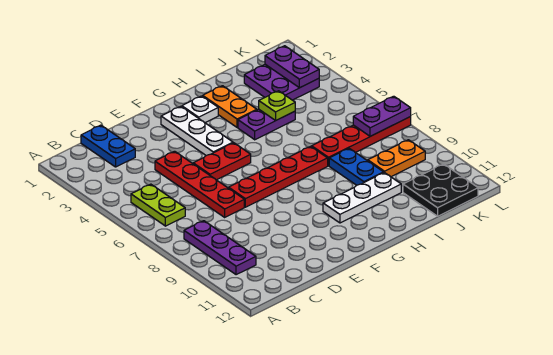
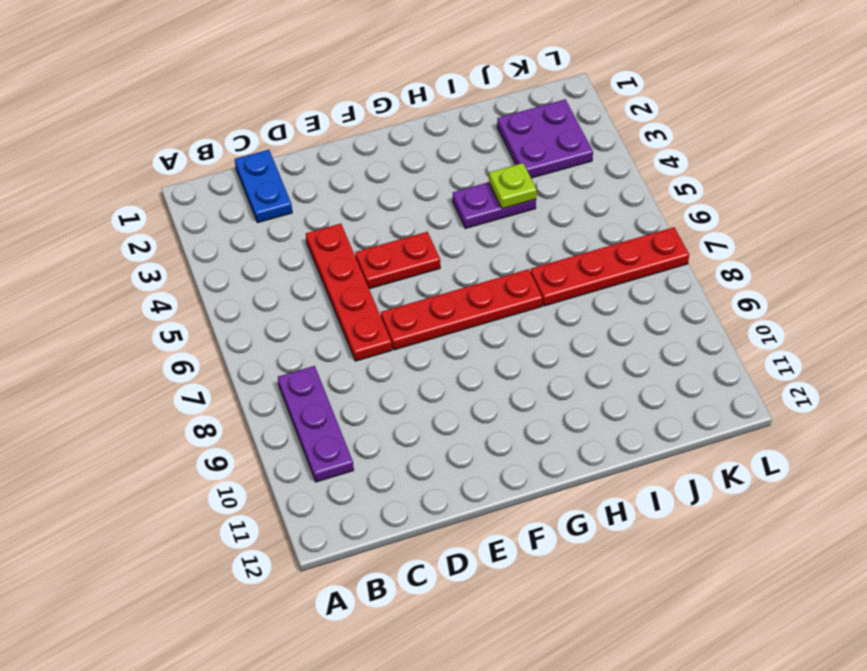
none -> lime plate B5:B6 level 1
none -> white plate F2:F4 level 1
none -> white plate G2 level 1

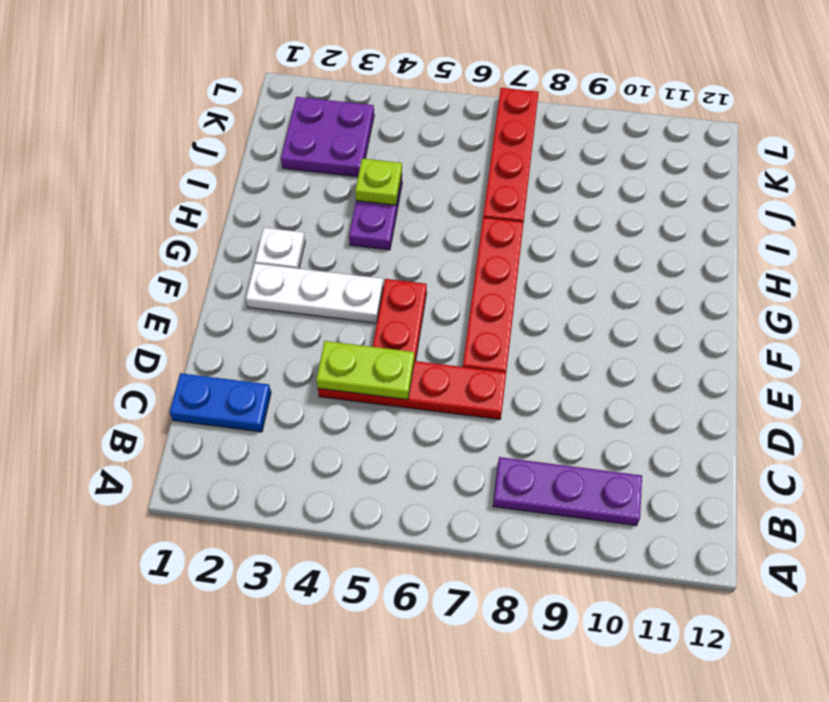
lime plate D4:D5 level 2 -> lime plate B5:B6 level 1
none -> white plate G10:I10 level 1
none -> orange plate H2:H3 level 1
none -> blue plate I8:I9 level 1

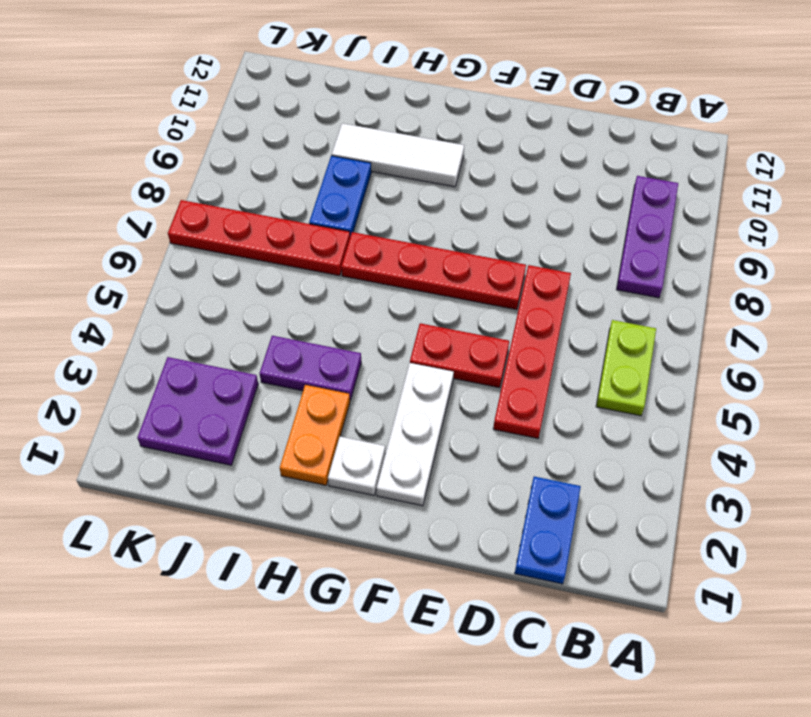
white tile G10:I10 level 1 -> white plate G10:I10 level 1
none -> orange plate J9:K9 level 1
none -> black plate J11:K12 level 1
none -> lime plate I4 level 2

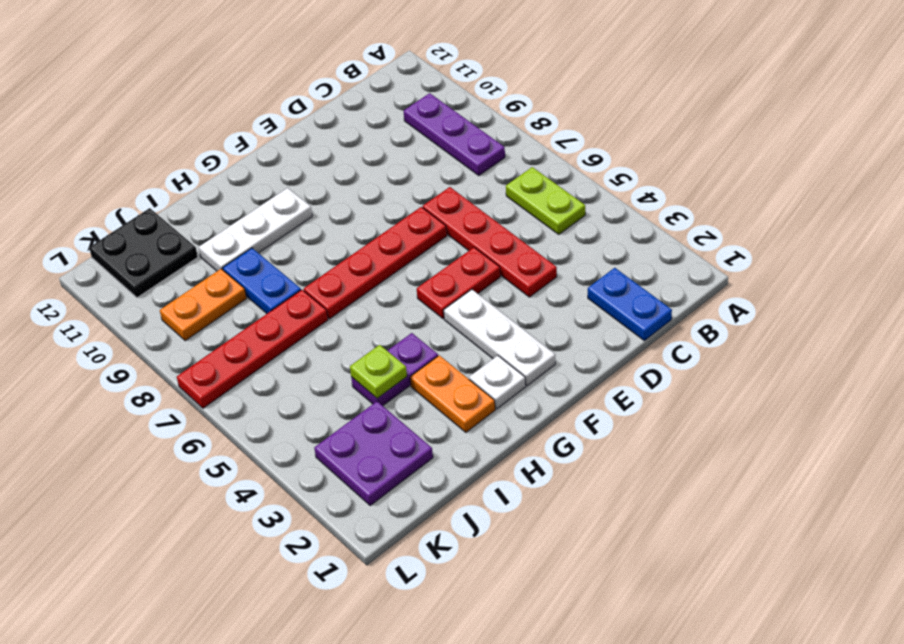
none -> purple plate K2:K3 level 2
none -> purple plate K7:L7 level 2

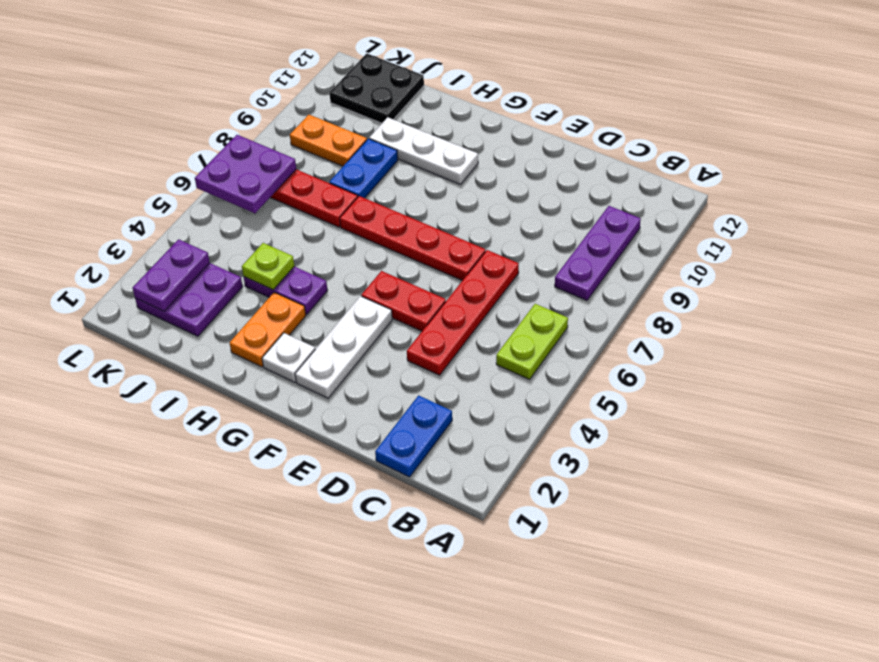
purple plate K6:L7 level 2 -> purple plate K7:L7 level 2

